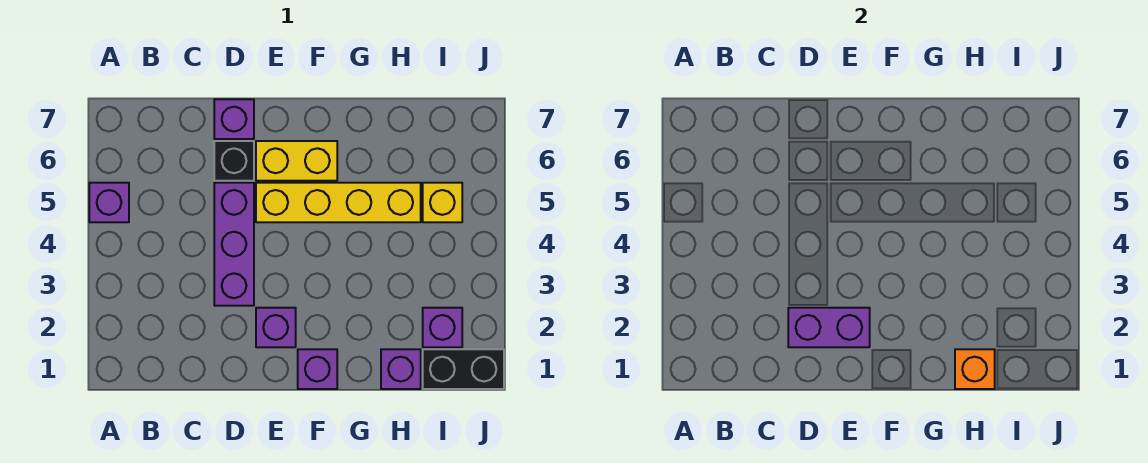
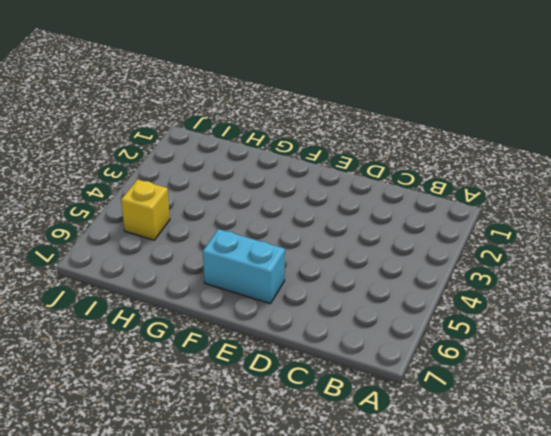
cyan brick E6:F6 level 1 -> yellow brick E6:F6 level 1
none -> purple brick A5 level 1
none -> purple brick D3:D5 level 1
none -> black brick D6 level 1

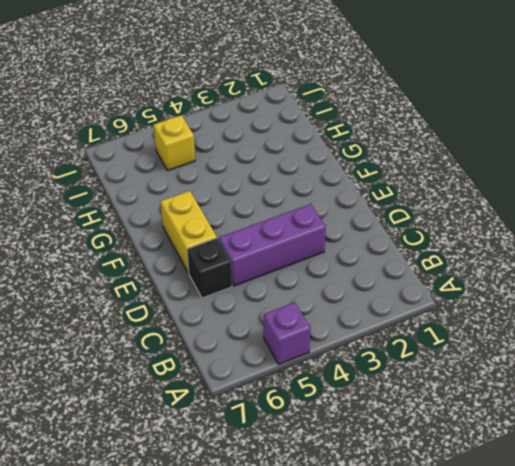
none -> purple brick D7 level 1
none -> purple brick E2 level 1
none -> yellow brick E5:H5 level 1

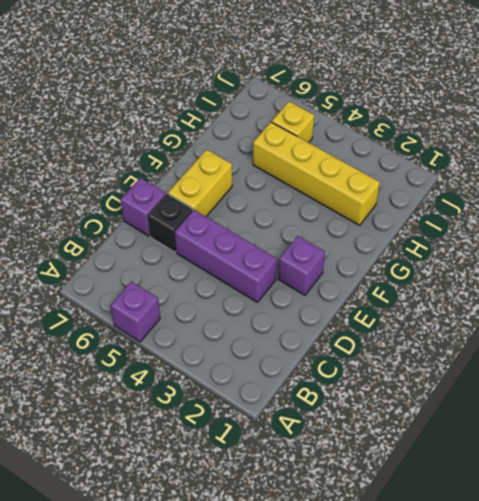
yellow brick H2:H5 level 1 -> yellow brick E5:H5 level 1
none -> purple brick F1 level 1
none -> purple brick H1 level 1
none -> black brick I1:J1 level 1

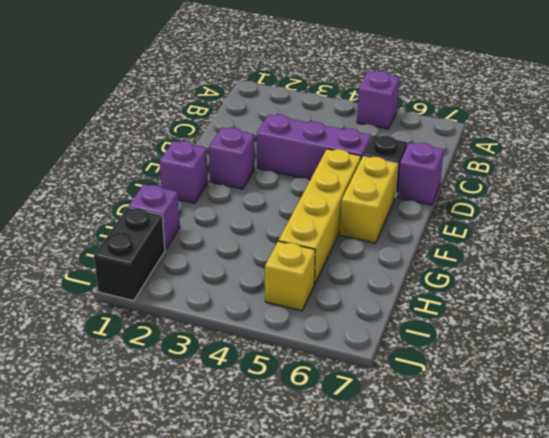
none -> purple brick I2 level 1
none -> purple brick D2:E2 level 2
none -> orange brick H1 level 2

